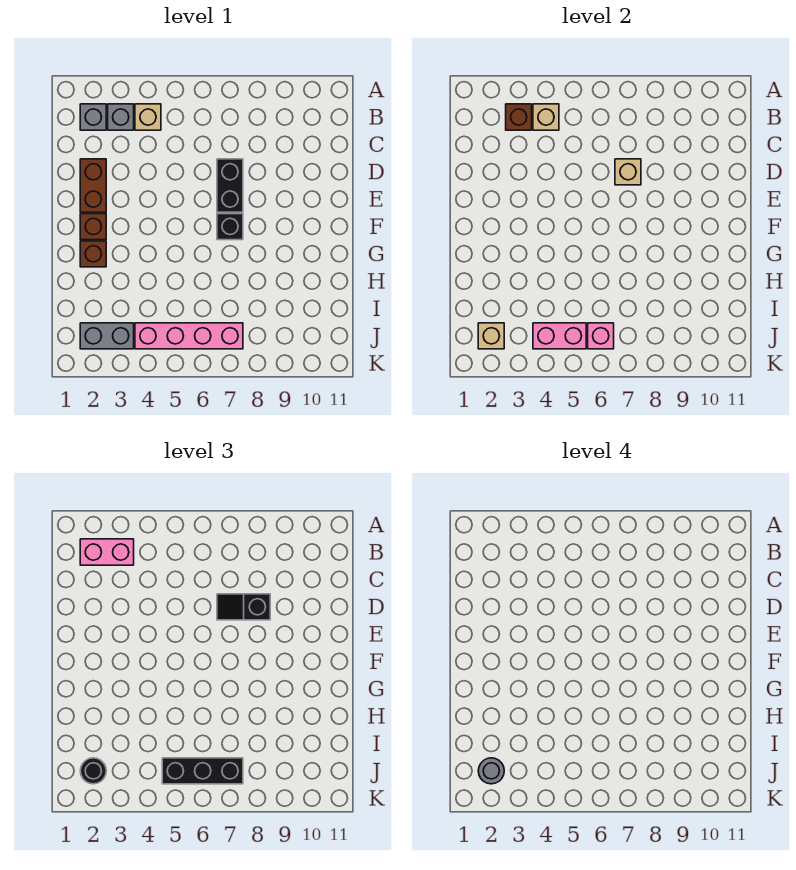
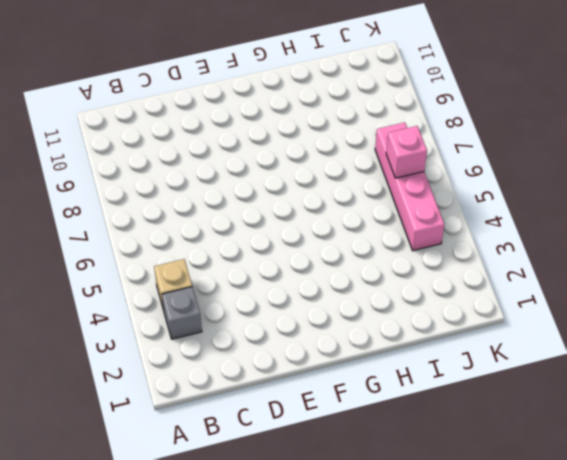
none -> grey brick B2 level 1
none -> brown brick D2:E2 level 1
none -> black brick D7:E7 level 1

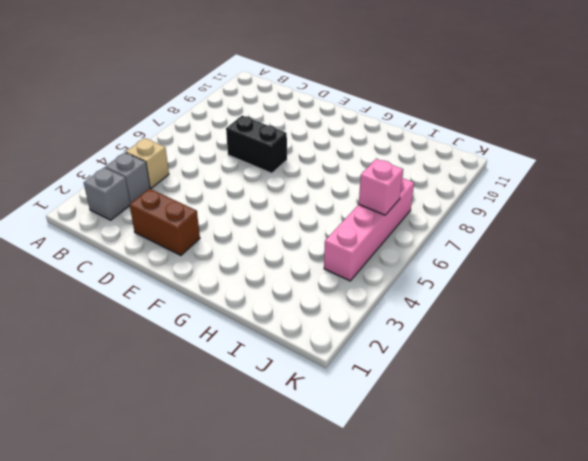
none -> brown brick F2 level 1
none -> black brick F7 level 1
none -> brown brick G2 level 1

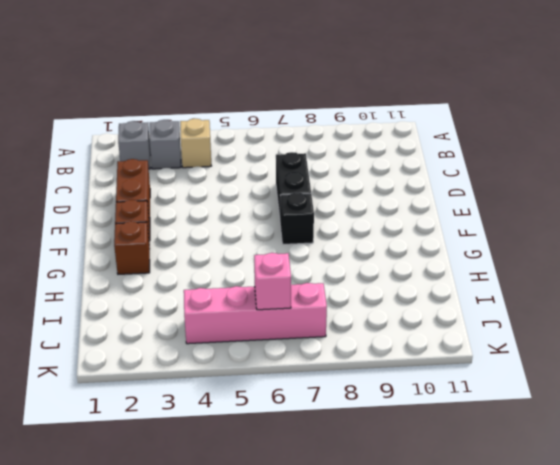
none -> grey brick J2:J3 level 1
none -> brown brick B3 level 2
none -> tan brick B4 level 2

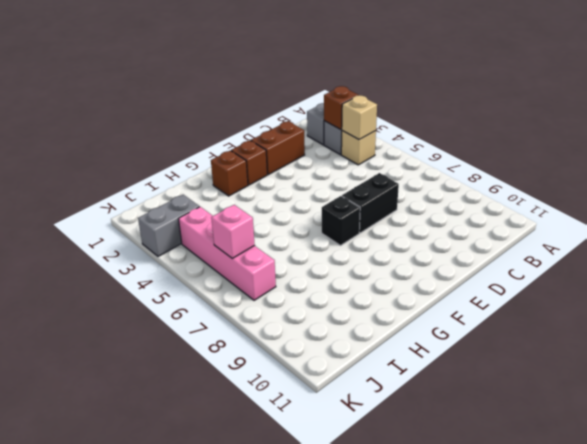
grey brick J3:K3 level 1 -> grey brick J2:J3 level 1
none -> tan brick D7 level 2
none -> tan brick J2 level 2
none -> pink brick J4:J5 level 2

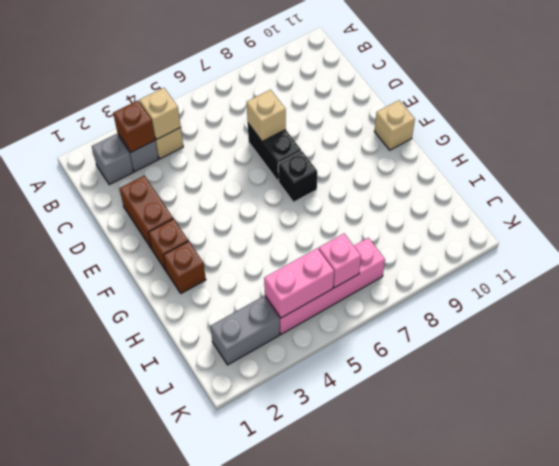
tan brick F11 level 1 -> tan brick J2 level 2
none -> pink brick B2:B3 level 3
none -> black slope D7:D8 level 3 top 8
none -> black round brick J2 level 3

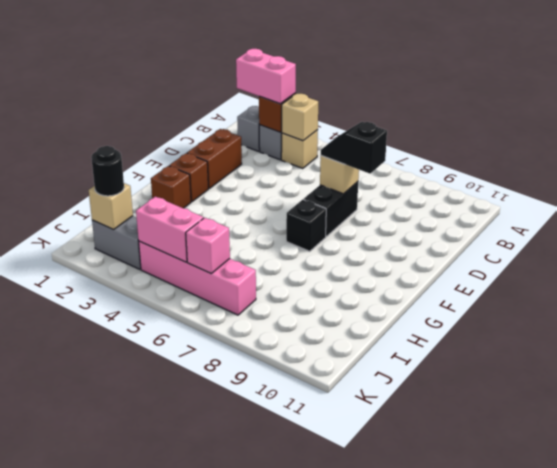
none -> black brick J5:J7 level 3
none -> grey round brick J2 level 4

